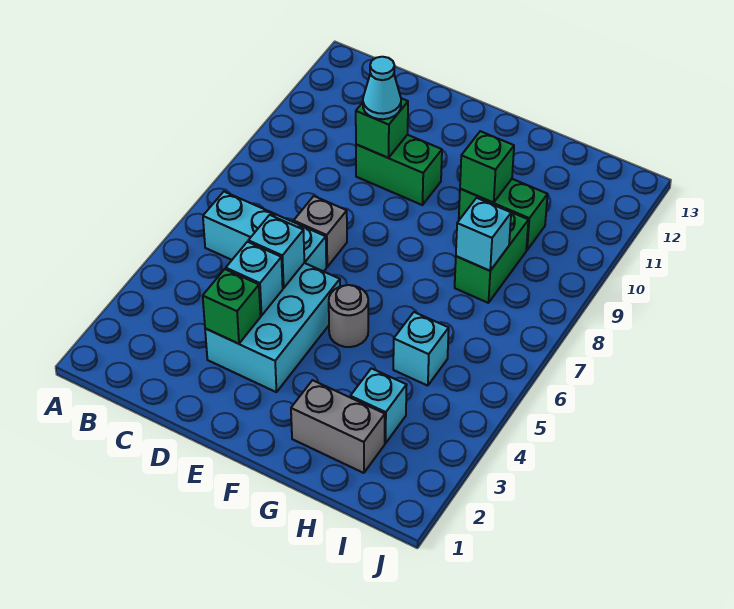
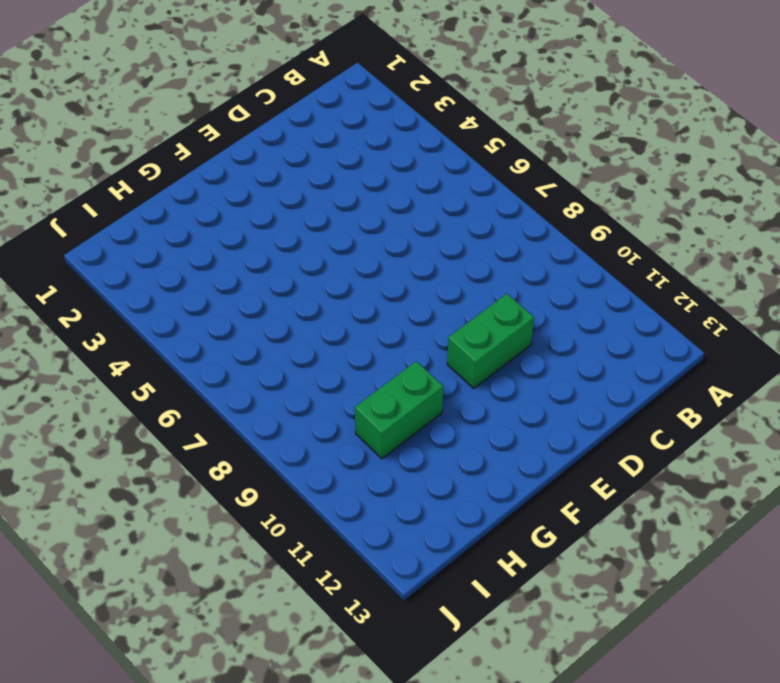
none -> cyan brick B6:D6 level 1
none -> cyan brick D3:E5 level 1
none -> grey brick D7 level 1

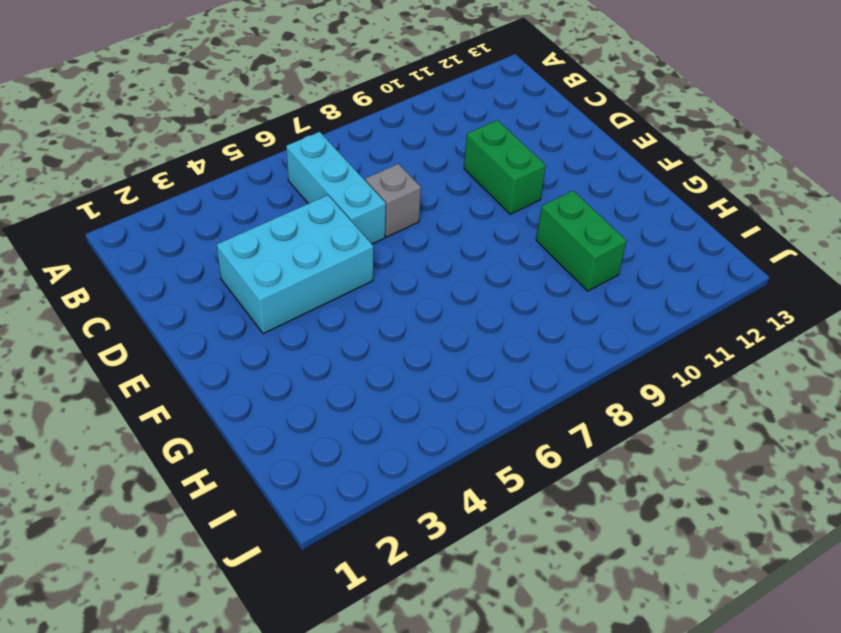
none -> grey round brick F5 level 1
none -> grey brick G2:H2 level 1
none -> cyan brick H3 level 1

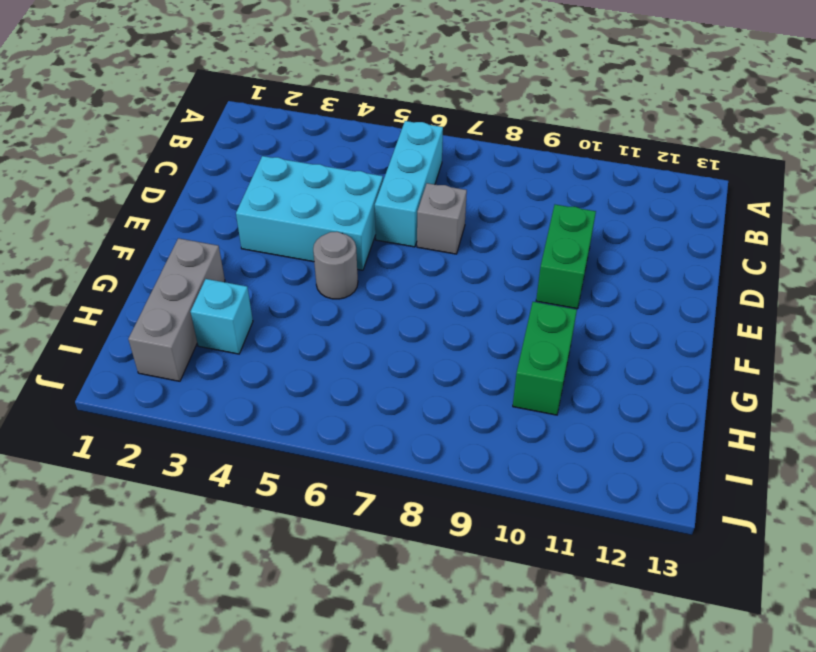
grey brick G2:I2 level 1 -> grey brick G2:H2 level 1
none -> cyan brick H5 level 1
none -> green brick H8:H9 level 1
none -> green brick D3 level 2

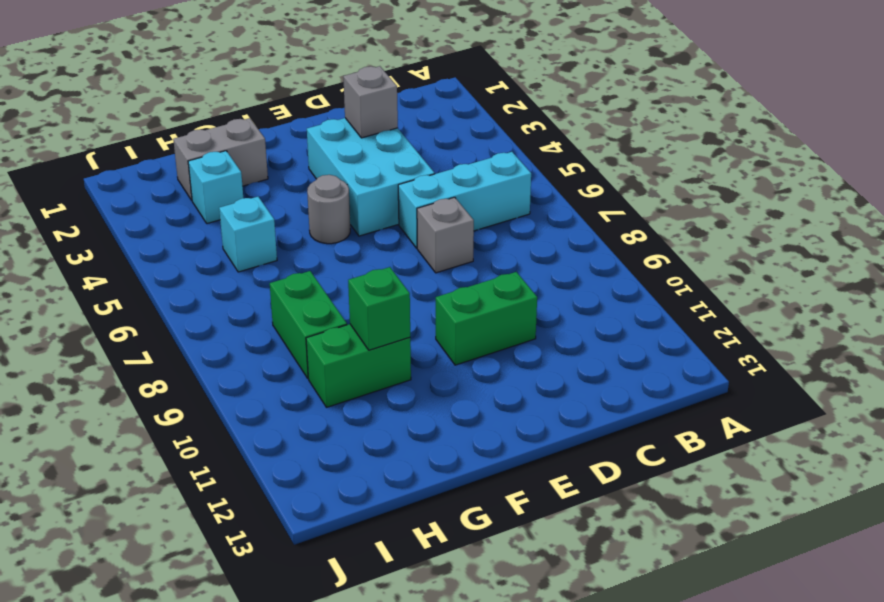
grey brick D3 level 2 -> green brick D3 level 2
none -> cyan brick D4 level 2
none -> cyan brick D5 level 2
none -> green brick D10 level 2

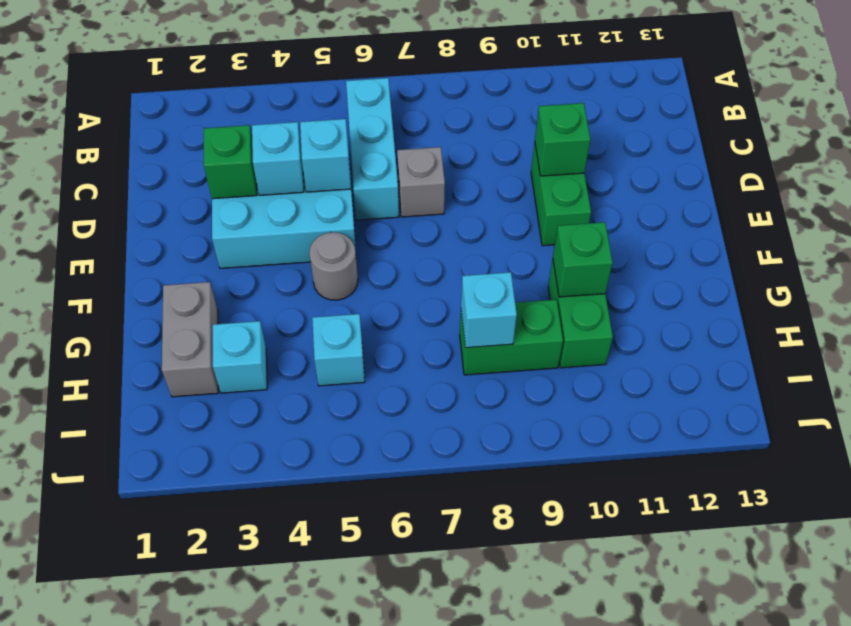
none -> cyan cone D10 level 3

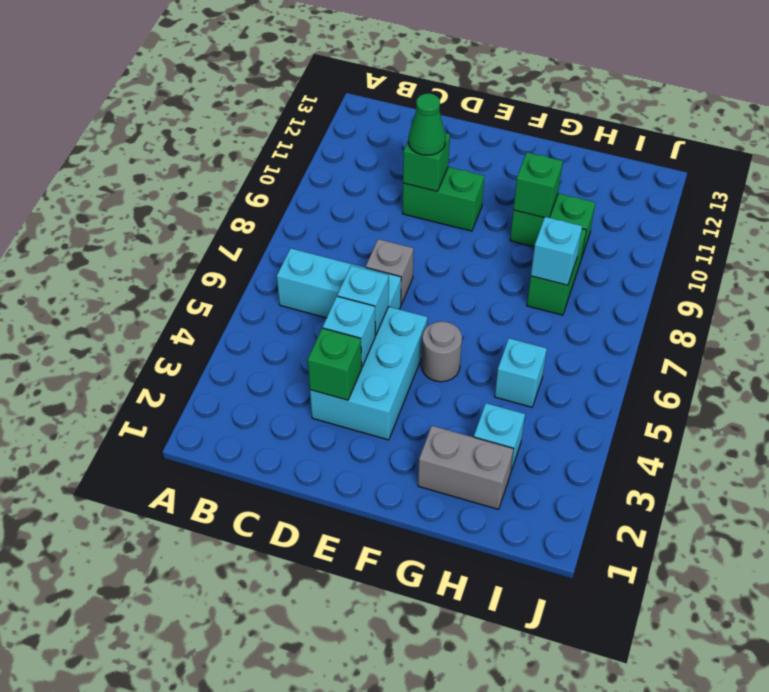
green cone D10 level 3 -> cyan cone D10 level 3

